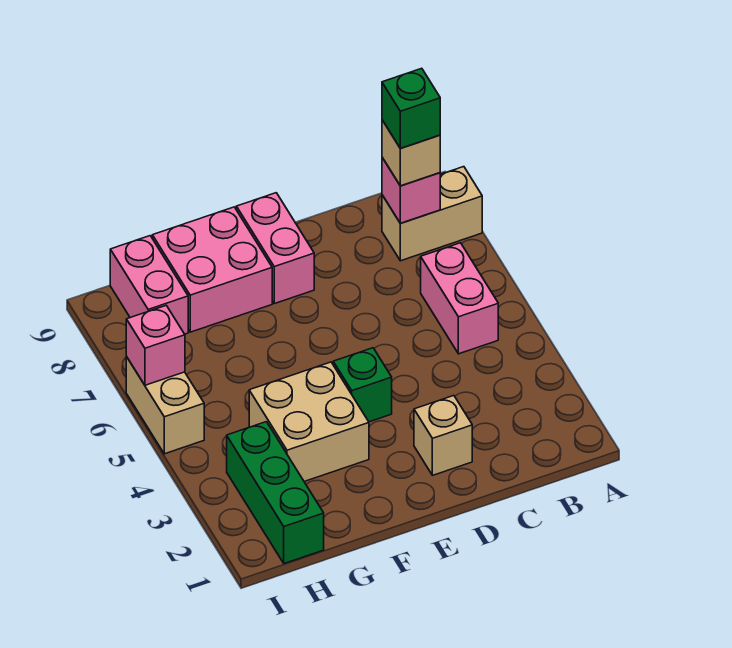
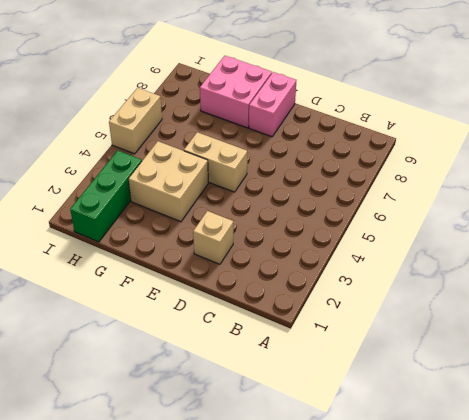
tan brick E5:F5 level 1 -> tan brick A8:B8 level 1
none -> pink brick B5:B6 level 1
none -> green brick E4 level 1
none -> pink brick H8:H9 level 1

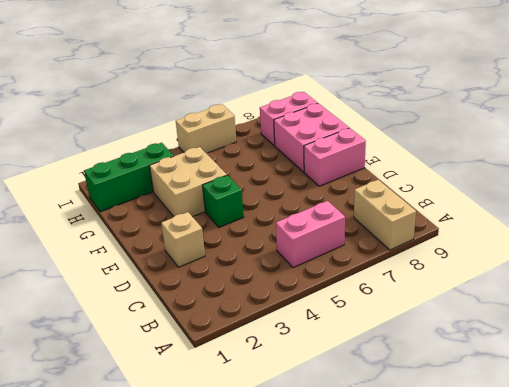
none -> pink brick B8 level 2
none -> pink brick I6 level 2
none -> tan brick B8 level 3

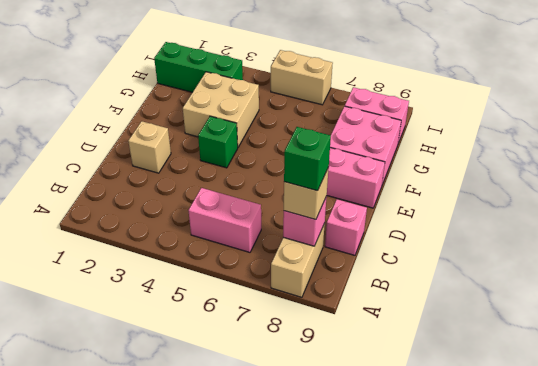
pink brick C9 level 1 -> pink brick I6 level 2

